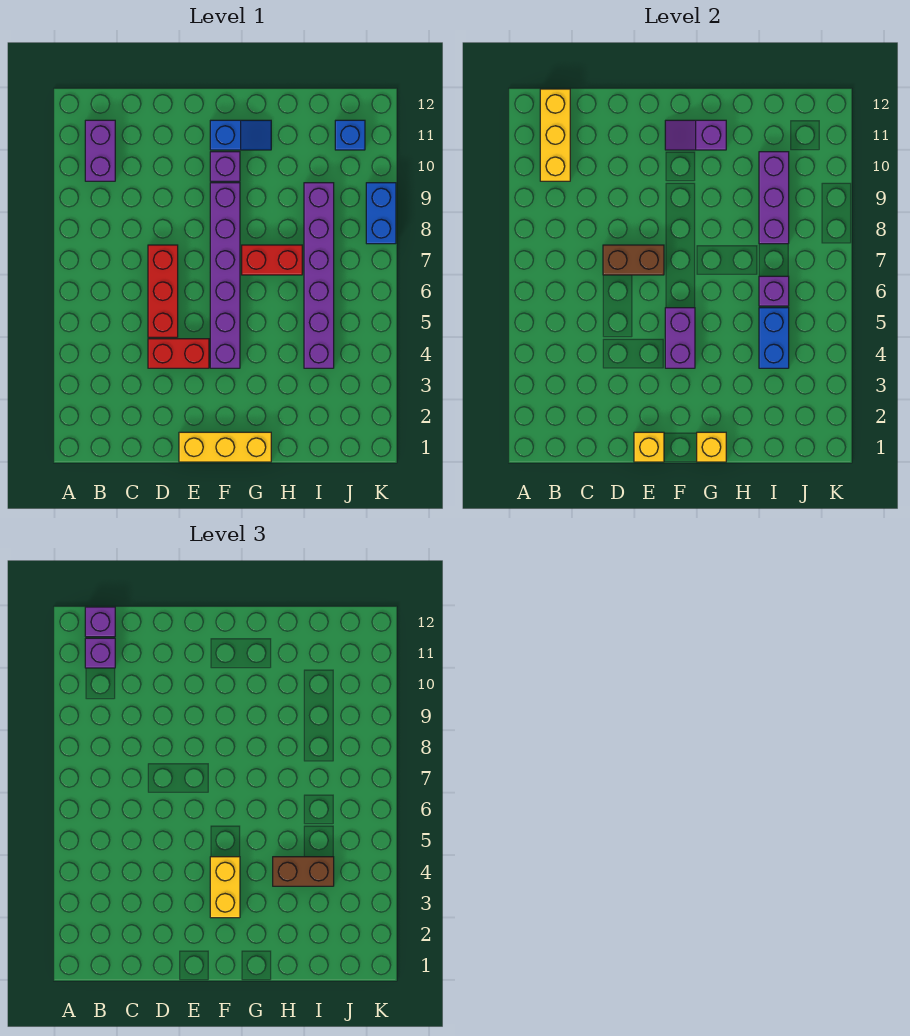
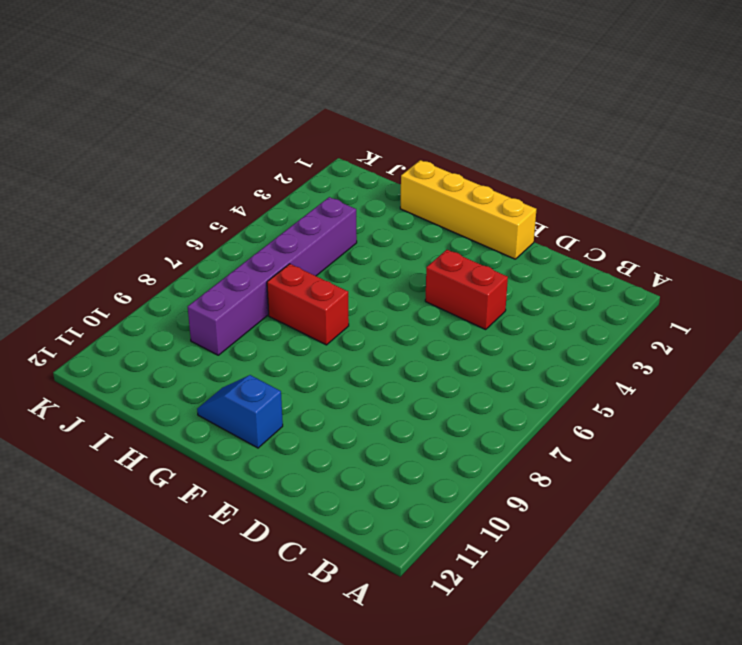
yellow brick E1:H1 level 1 -> yellow brick E1:G1 level 1
none -> purple brick B10:B11 level 1
none -> red brick D5:D7 level 1
none -> purple brick F4:F9 level 1

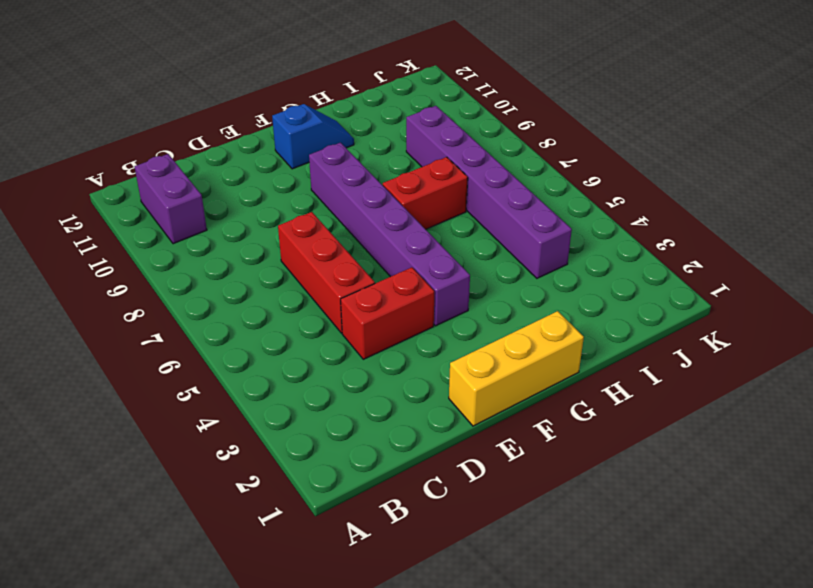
none -> purple brick F10 level 1
none -> blue brick J11 level 1
none -> blue brick K8:K9 level 1

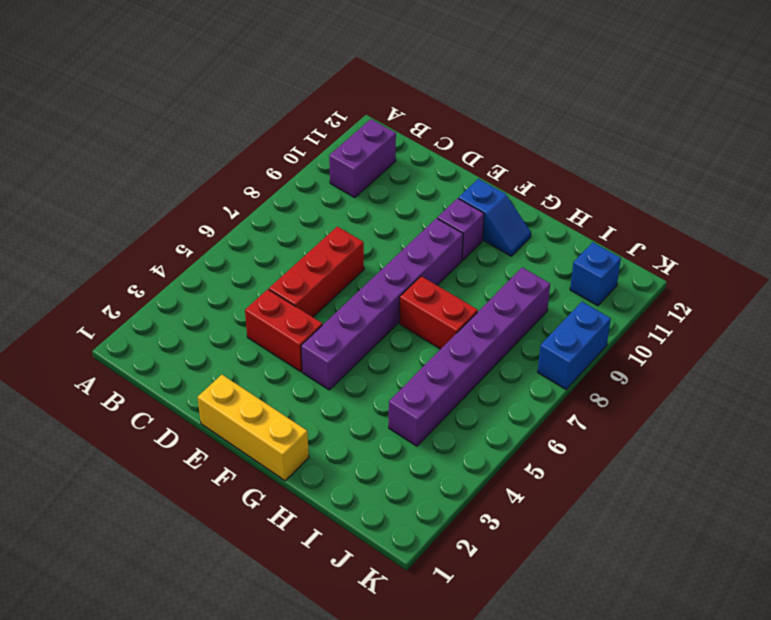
none -> yellow brick B10:B12 level 2
none -> brown brick D7:E7 level 2
none -> yellow brick E1 level 2

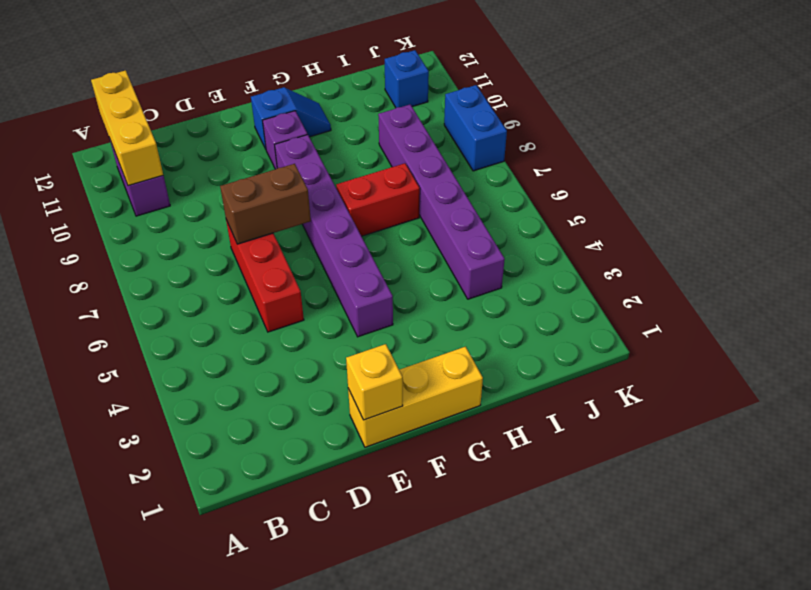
none -> red brick D4:E4 level 1
none -> purple brick F4:F5 level 2
none -> purple slope F11:G11 level 2 top G

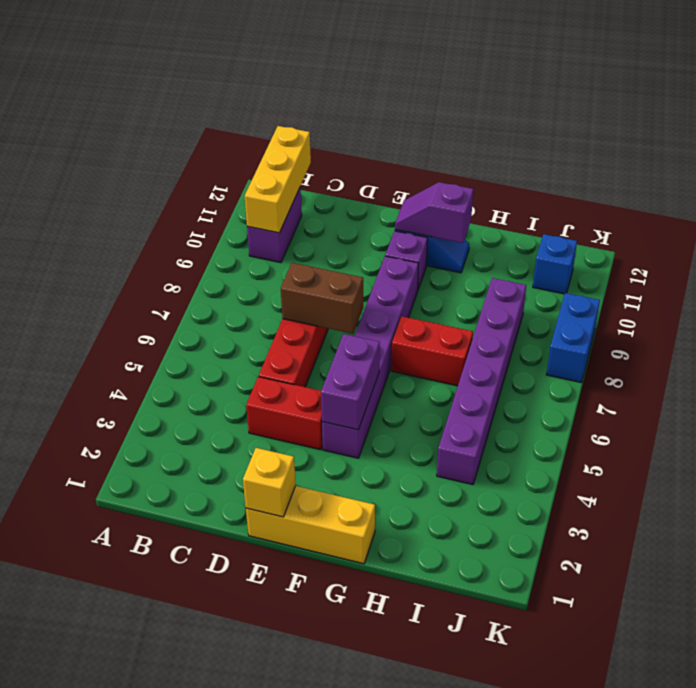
none -> yellow brick G1 level 2
none -> blue brick I4:I5 level 2
none -> purple brick I6 level 2

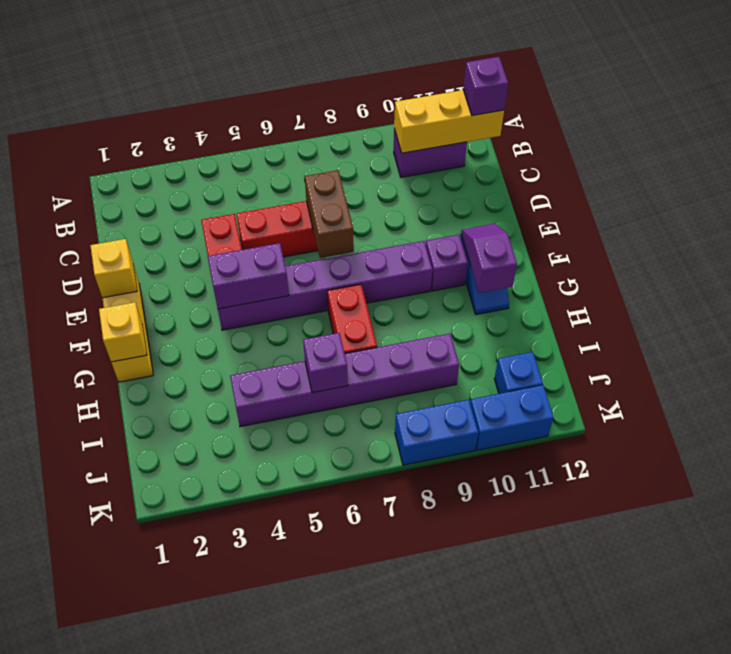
blue brick K10:K11 level 1 -> blue brick I4:I5 level 2
none -> purple brick I8:I10 level 2
none -> purple brick B11 level 3
none -> yellow brick F3:F4 level 3

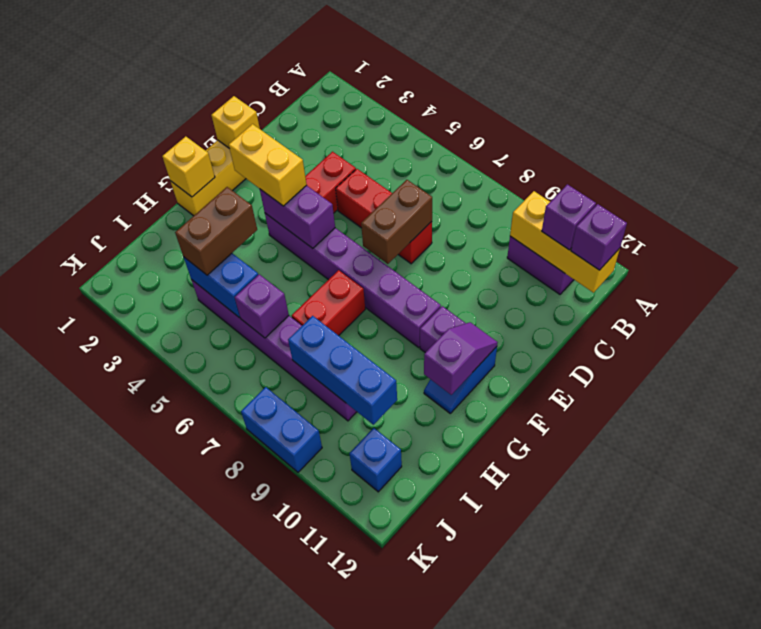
blue brick I8:I10 level 2 -> purple brick I8:I10 level 2

